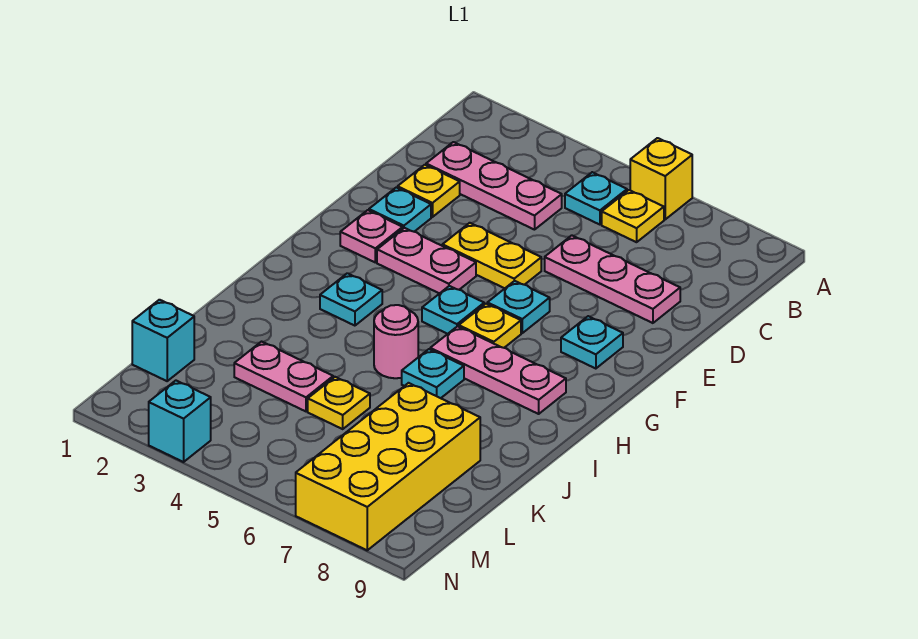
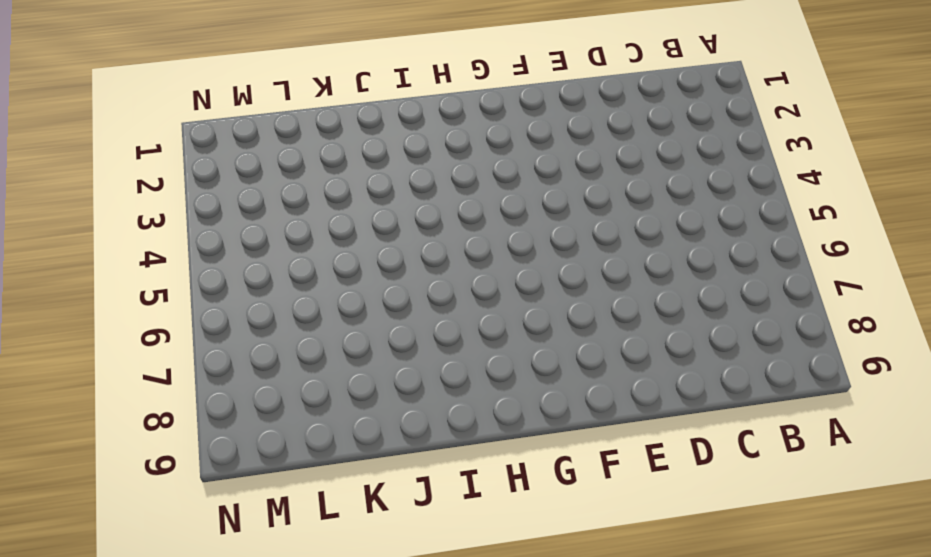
none -> yellow brick A6 level 1
none -> cyan plate B5 level 1
none -> yellow plate B6 level 1

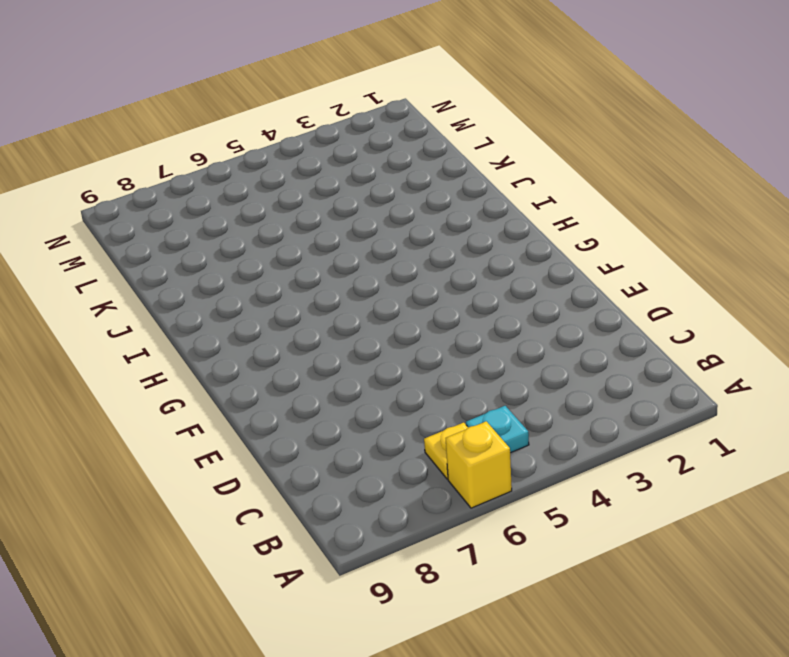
none -> pink plate C2:C4 level 1
none -> yellow plate D2 level 1
none -> pink plate D6:D8 level 1

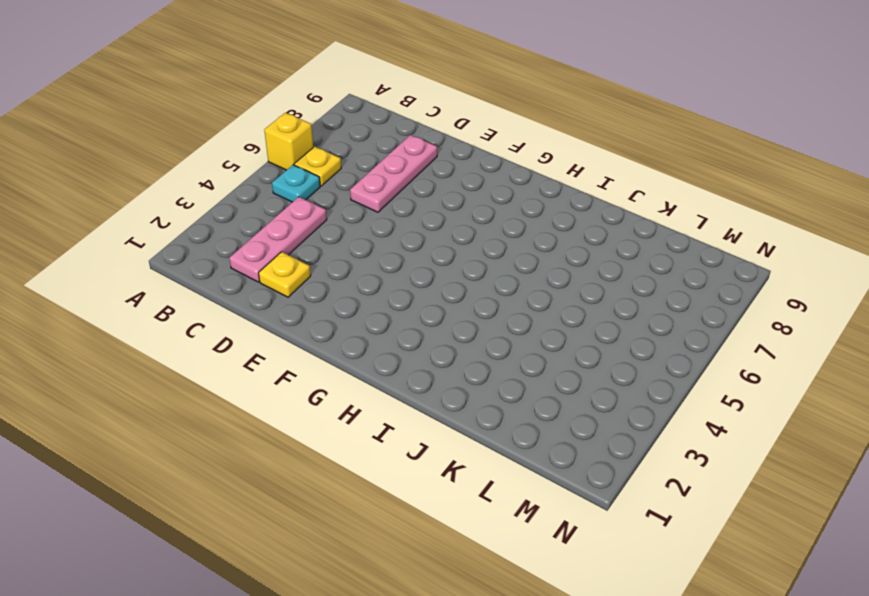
none -> cyan plate E2 level 1
none -> yellow plate E4:E5 level 1
none -> pink plate F2 level 1

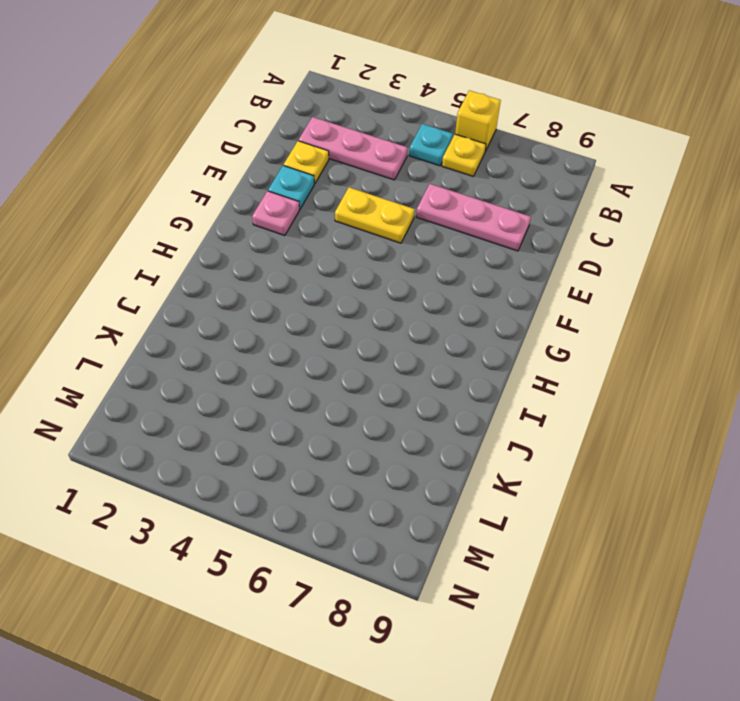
none -> pink plate F3:F4 level 1
none -> cyan plate F6 level 1
none -> cyan plate F8 level 1

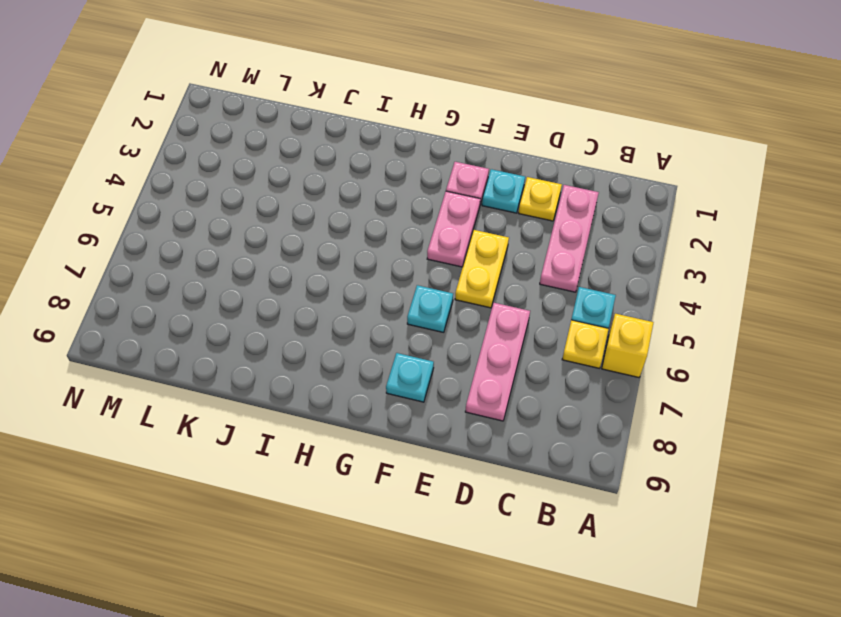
none -> cyan plate G5 level 1
none -> yellow plate G6 level 1
none -> cyan plate H3 level 1

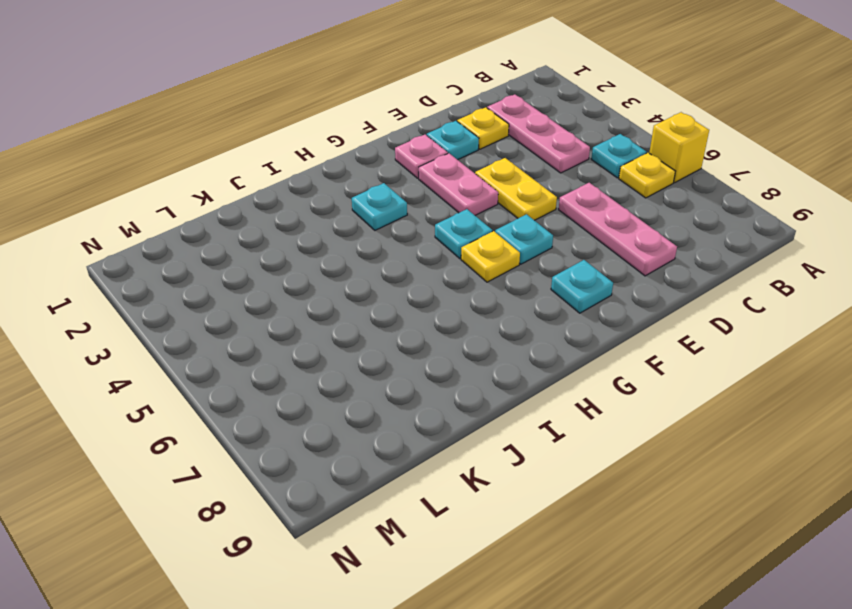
none -> pink plate H6:H8 level 1
none -> pink round brick I5 level 1
none -> cyan plate I6 level 1

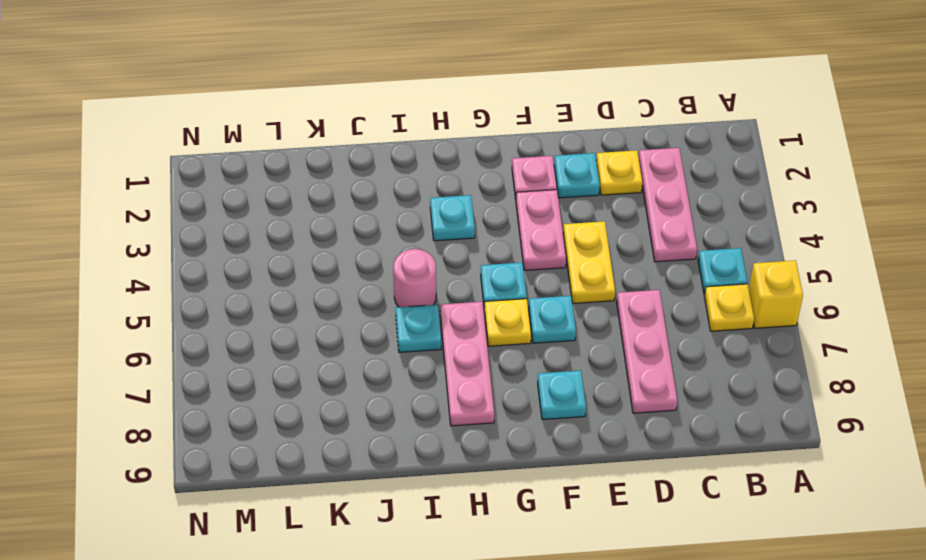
none -> pink plate K3:K4 level 1
none -> yellow plate K5 level 1
none -> yellow brick K7:N8 level 1

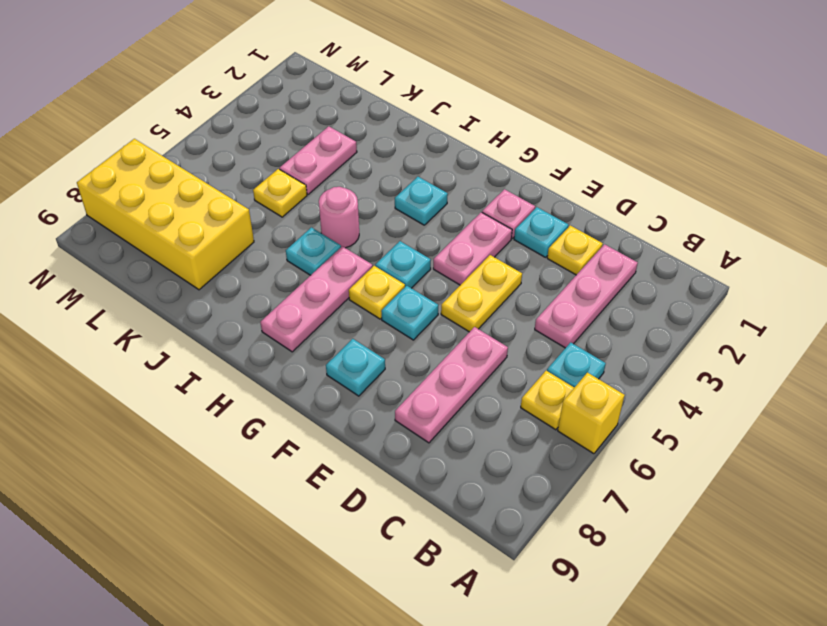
none -> cyan brick L1 level 1
none -> cyan brick N3 level 1

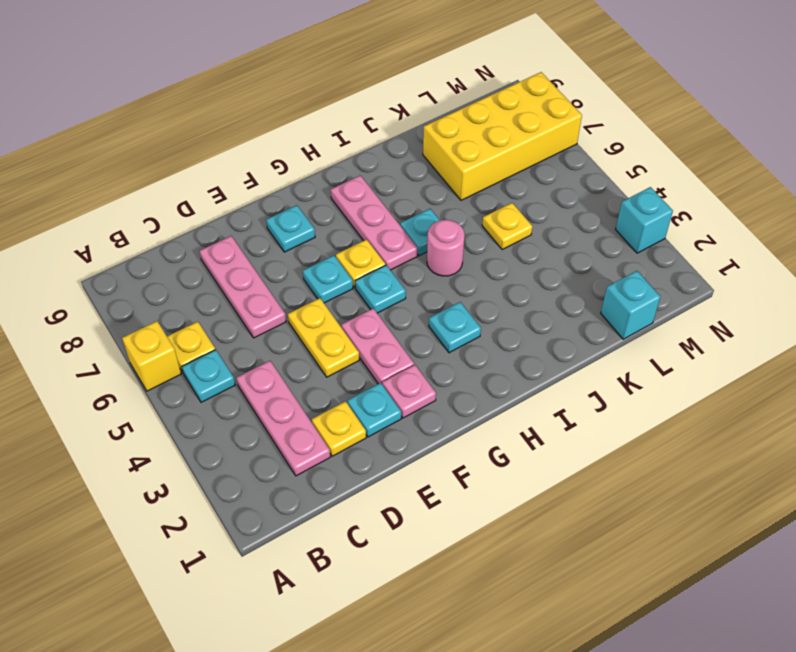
none -> pink plate K3:K4 level 1

